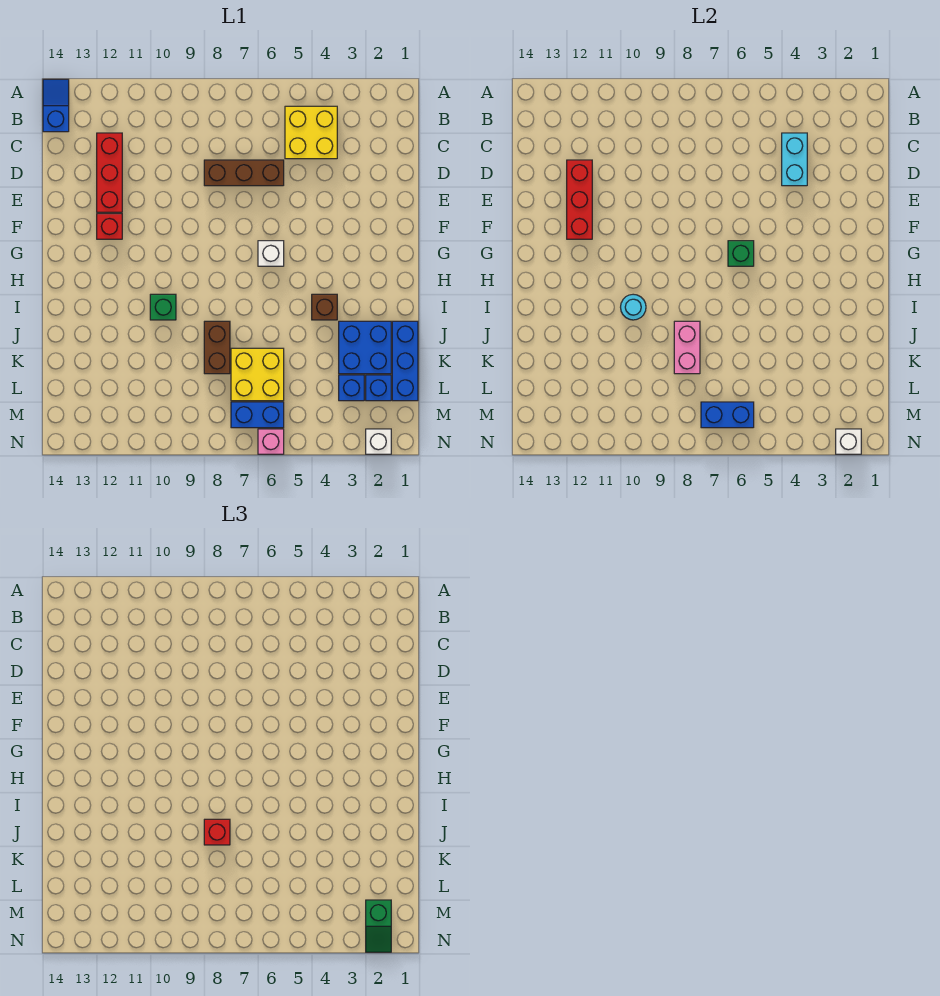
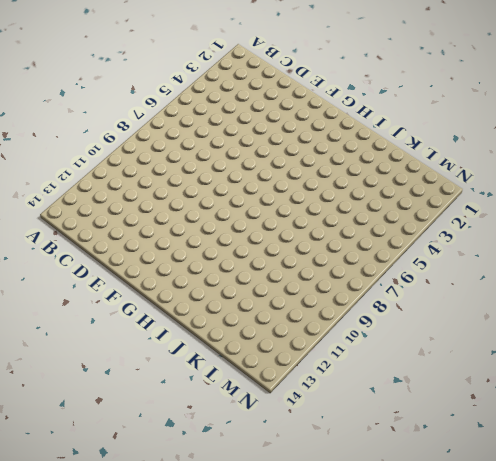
none -> blue slope A14:B14 level 1 top B
none -> yellow brick B4:C5 level 1
none -> red brick C12:E12 level 1

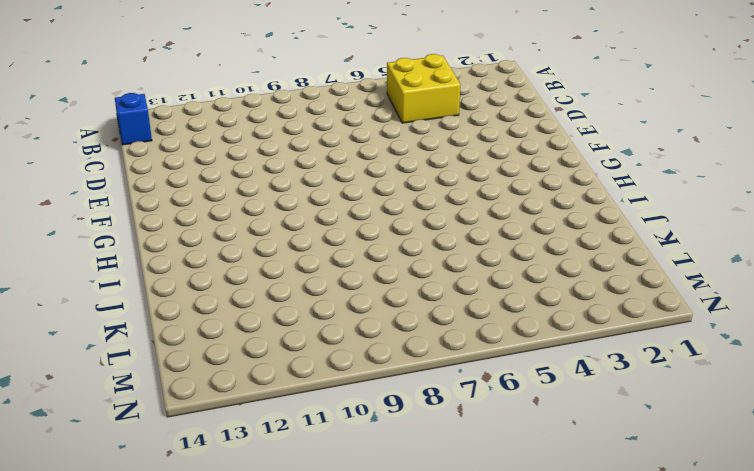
none -> red brick C12:E12 level 1
none -> brown brick D6:D8 level 1
none -> red brick F12 level 1

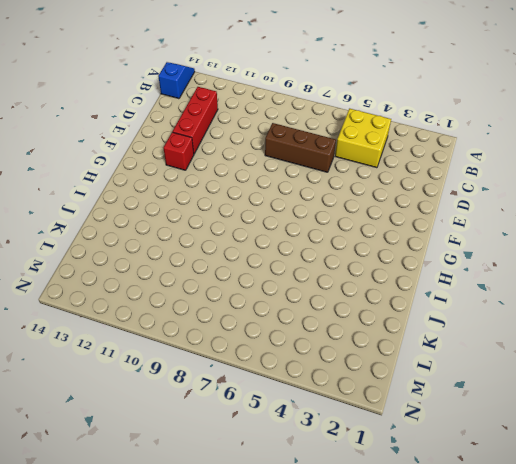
none -> white brick G6 level 1
none -> brown brick I4 level 1
none -> green brick I10 level 1

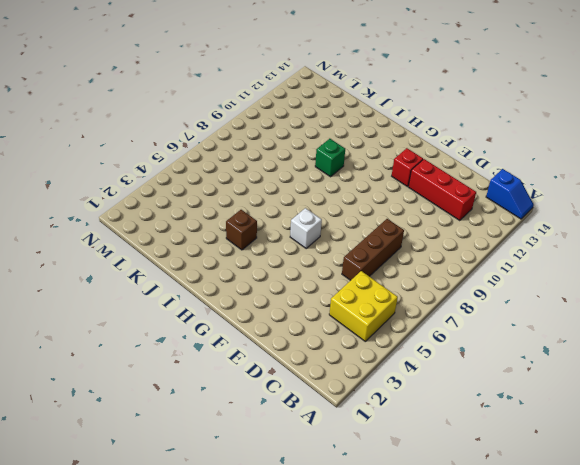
none -> blue brick J1:L1 level 1
none -> blue brick J2:K3 level 1
none -> brown brick J8:K8 level 1

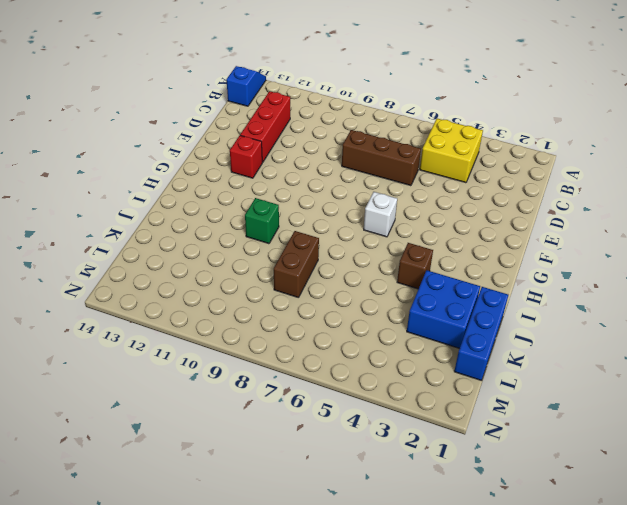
none -> yellow brick K6:L7 level 1
none -> blue brick L2 level 1
none -> blue brick L3 level 1

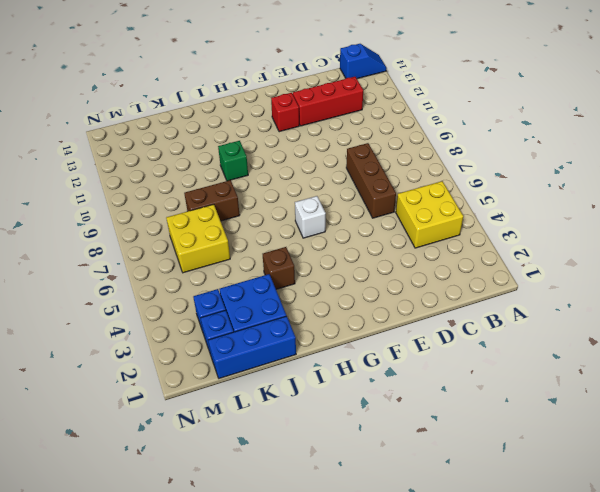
none -> blue brick M6:M7 level 1
none -> white brick N2 level 1
none -> pink brick N6 level 1

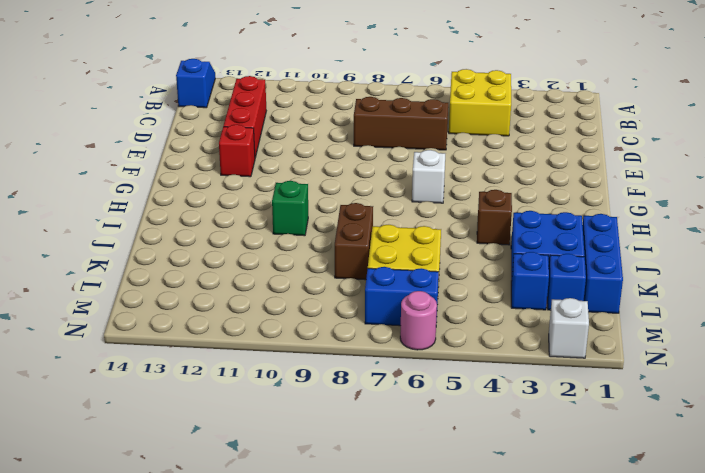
pink round brick N6 level 1 -> pink brick N6 level 1
none -> cyan brick C4:D4 level 2
none -> red brick D12:F12 level 2
none -> green brick G6 level 2

